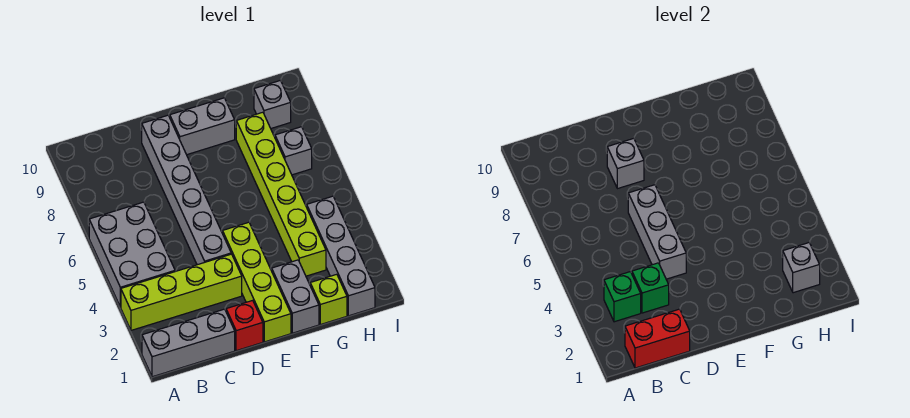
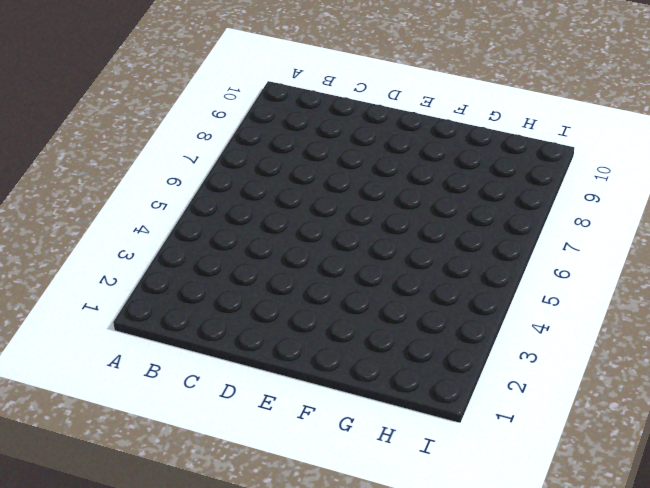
none -> grey brick A1:C1 level 1
none -> lime brick A3:D3 level 1
none -> grey brick A4:B6 level 1

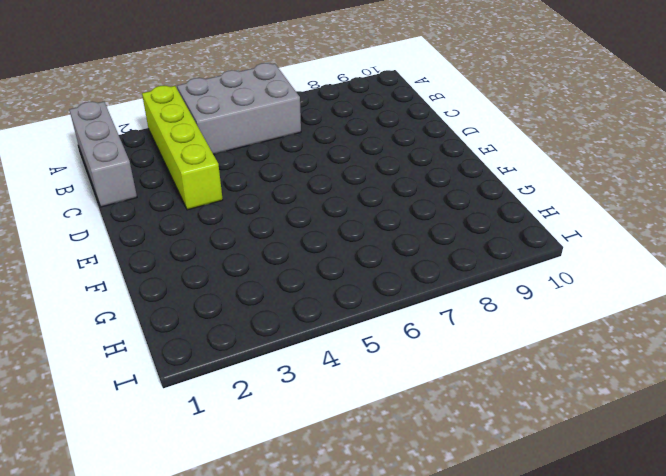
none -> red brick D1 level 1
none -> grey brick D4:D9 level 1
none -> lime brick E1:E4 level 1

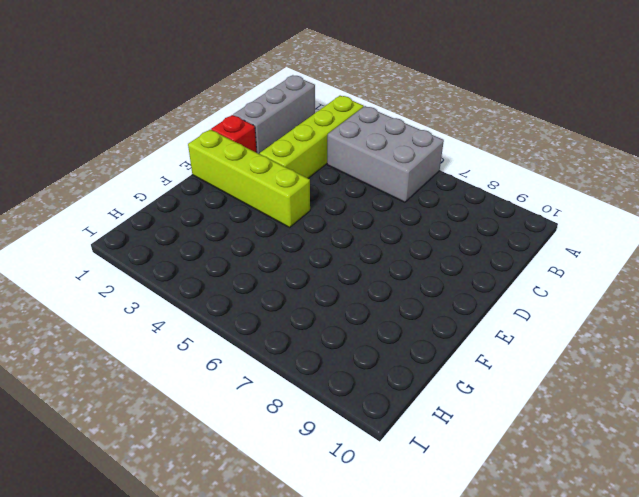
none -> grey brick D4:D9 level 1
none -> grey brick E9:F9 level 1
none -> grey brick F1:F2 level 1

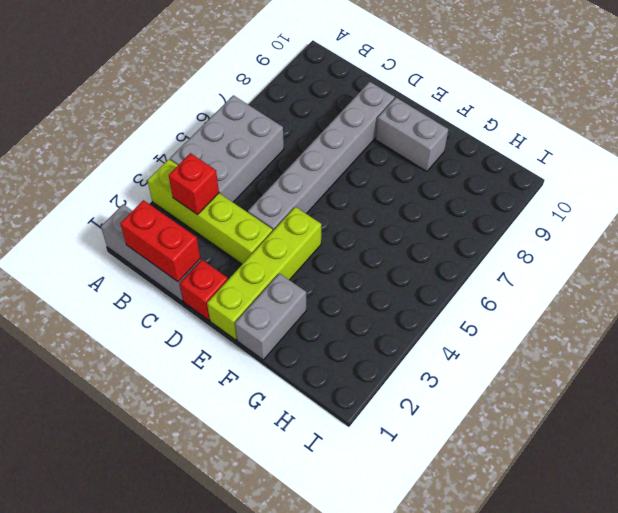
red brick B3 level 2 -> green brick B3 level 2
none -> lime brick G1 level 1
none -> lime brick G3:G8 level 1
none -> grey brick H1:H4 level 1

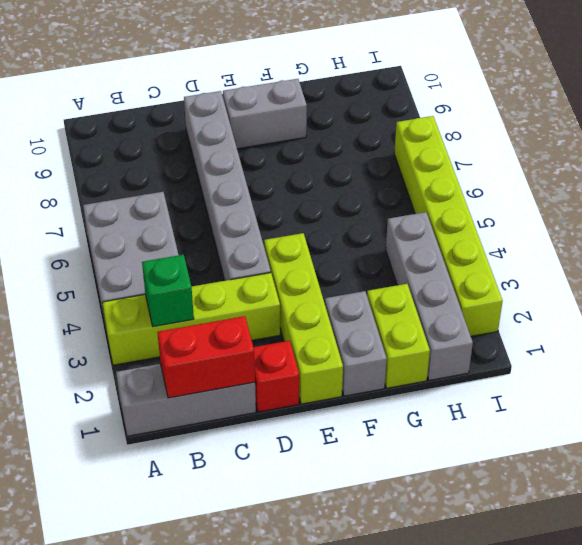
lime brick G1:G2 level 1 -> lime brick G1 level 1
lime brick I2:I7 level 1 -> lime brick G3:G8 level 1
none -> grey brick H7 level 1
none -> grey brick H9 level 1
none -> green brick C3 level 2

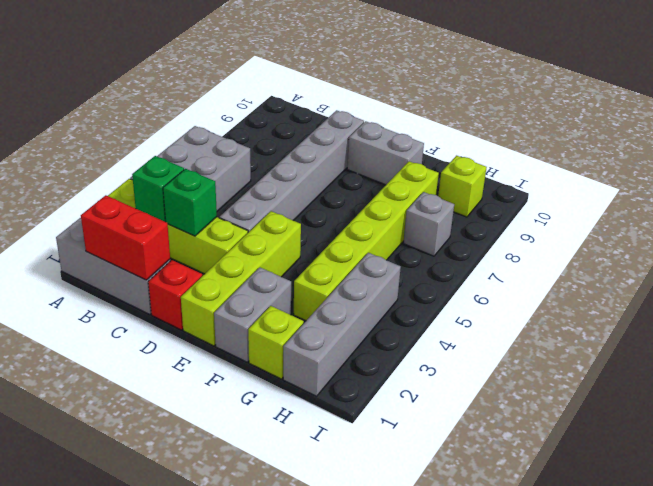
lime brick H9 level 1 -> grey brick H9 level 1
none -> grey brick D4:D6 level 2
none -> grey brick D8 level 2
none -> grey brick H2 level 2

